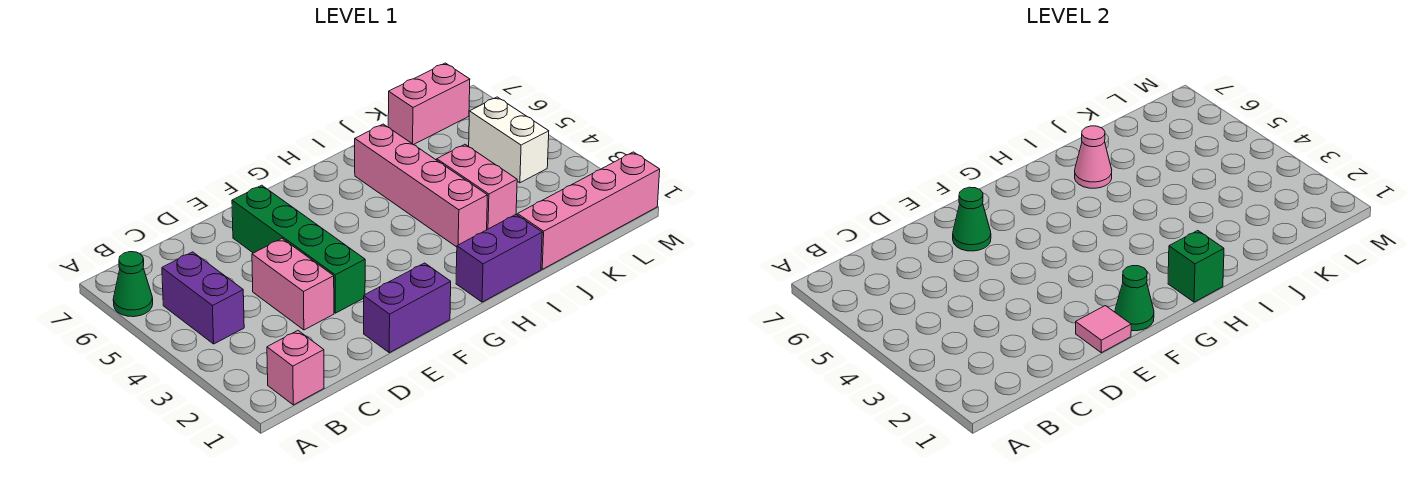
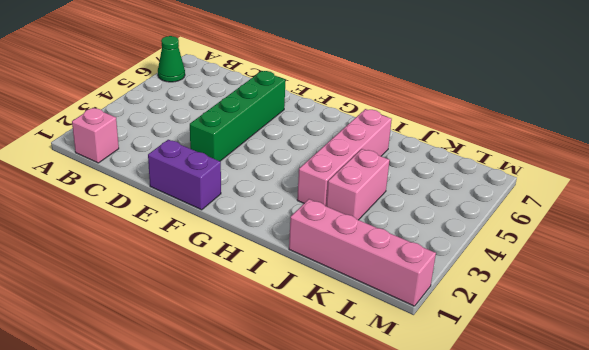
none -> purple brick B4:B5 level 1
none -> pink brick D3:D4 level 1
none -> purple brick H1:I1 level 1

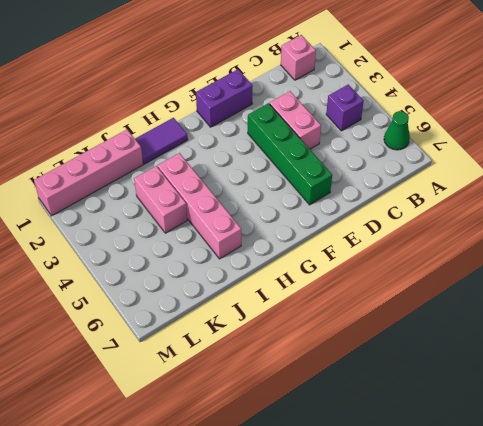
purple brick B4 level 1 -> purple brick B4:B5 level 1
purple tile H1:I1 level 1 -> purple brick H1:I1 level 1
none -> pink brick K7:L7 level 1
none -> white brick L4:L5 level 1
none -> pink tile E1 level 2

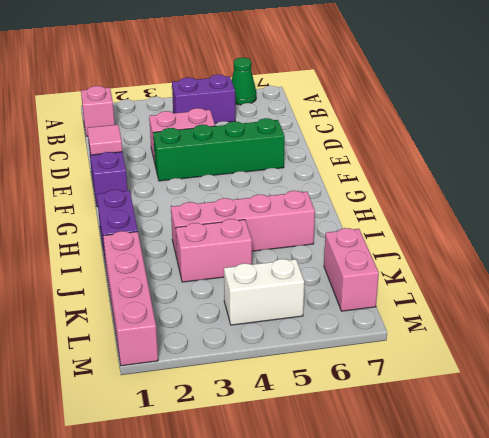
none -> green cone E6 level 2
none -> green cone F1 level 2
none -> green brick H1 level 2

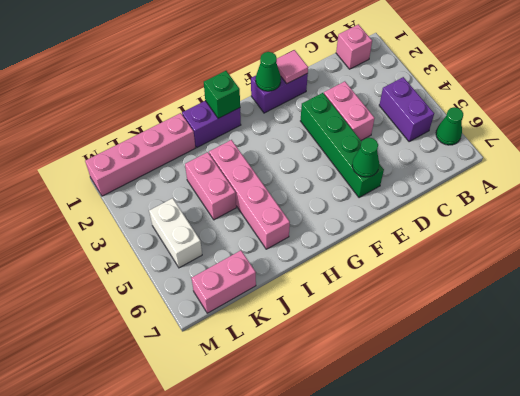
none -> pink cone I6 level 2

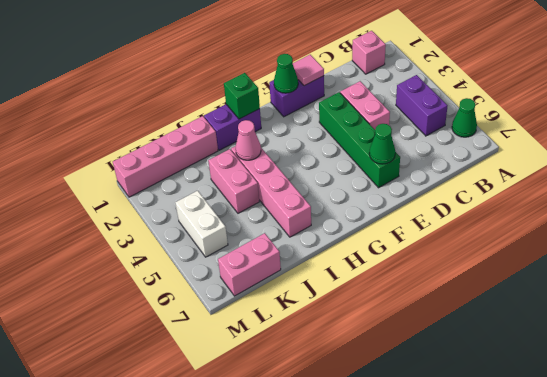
pink cone I3 level 2 -> pink cone I6 level 2

